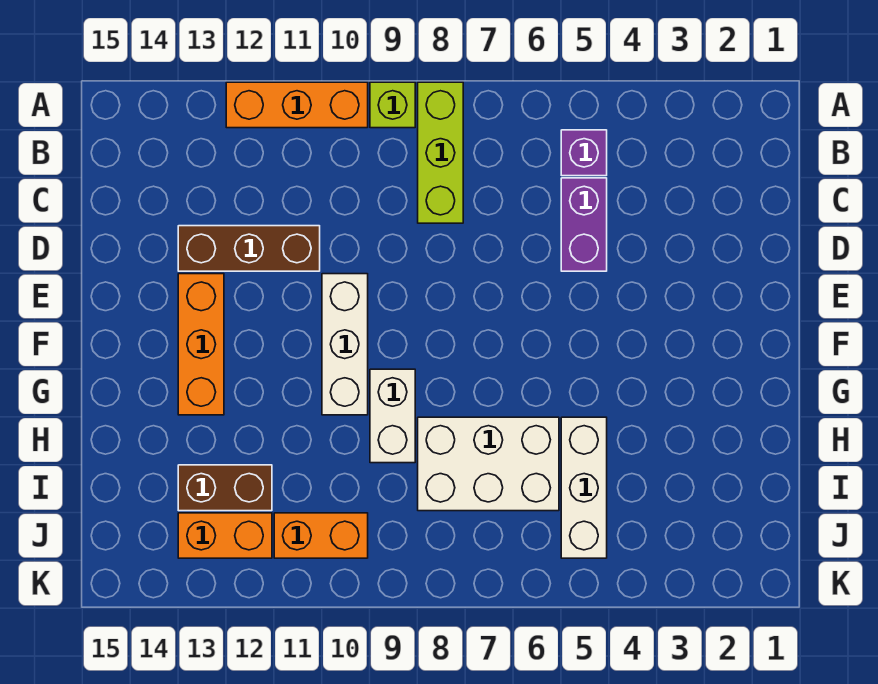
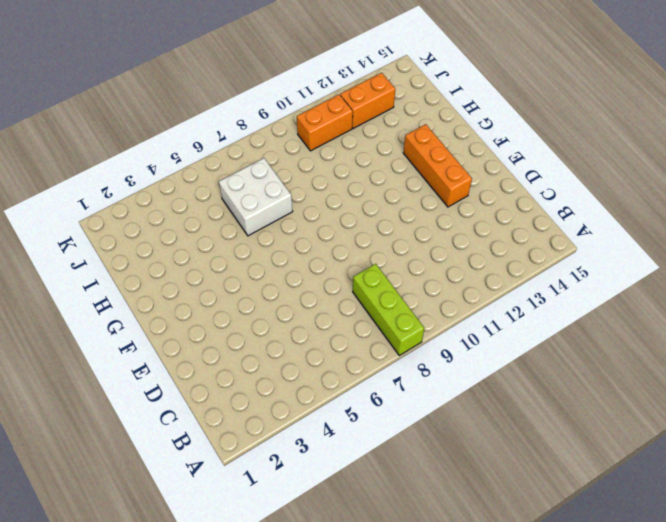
white brick H6:I7 level 1 -> white brick H6:I8 level 1
none -> lime brick A9 level 1
none -> orange brick A10:A12 level 1
none -> purple brick B5 level 1

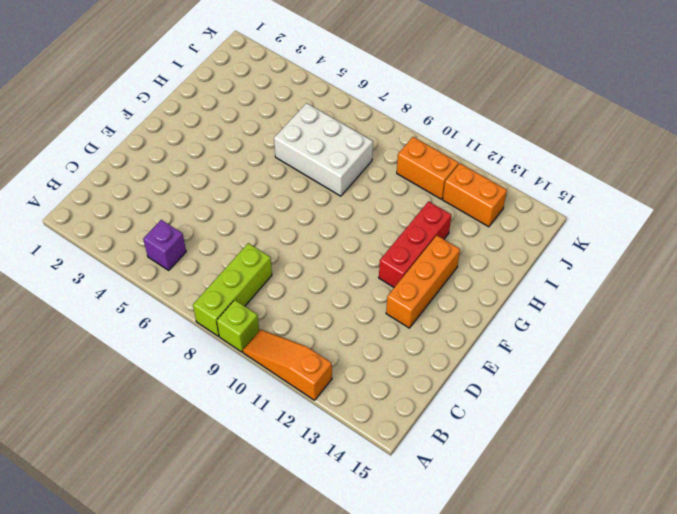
orange slope A10:A12 level 1 top 12 -> orange brick A10:A12 level 1
red brick F12:H12 level 1 -> none
none -> purple brick C5:D5 level 1
none -> brown brick D11:D13 level 1
none -> white brick E10:G10 level 1

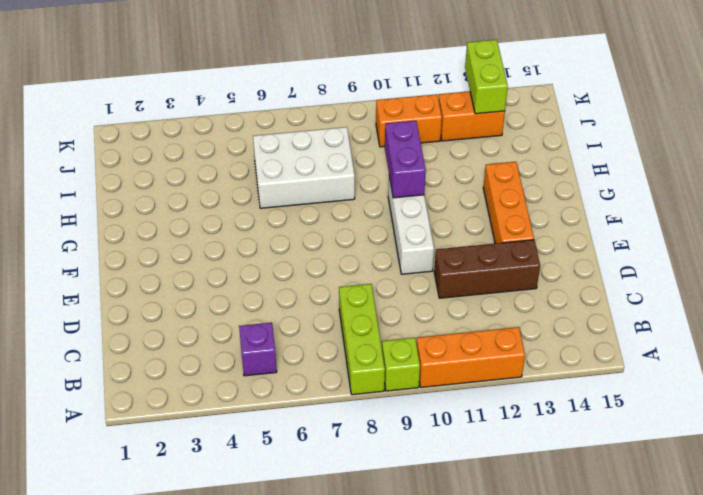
purple brick G10:H10 level 2 -> purple brick C5:D5 level 1
lime brick J13:K13 level 2 -> none
none -> white brick G9:H9 level 1
none -> white brick H5:J5 level 1
none -> brown brick I12:I13 level 1

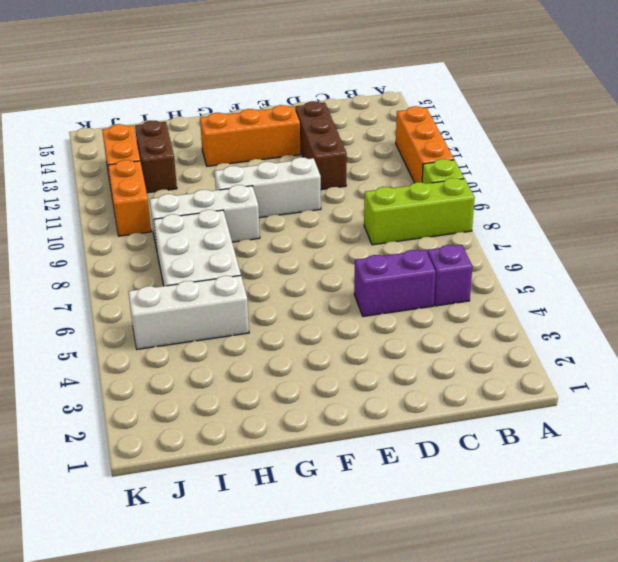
white brick G9:I9 level 1 -> white brick G9:H9 level 1

